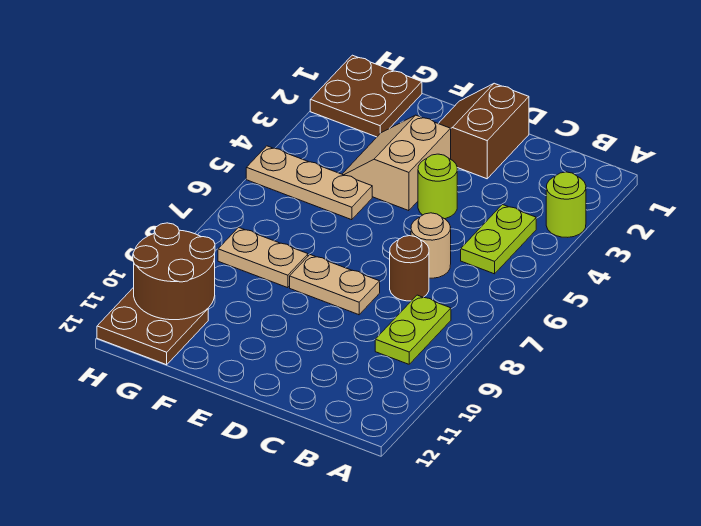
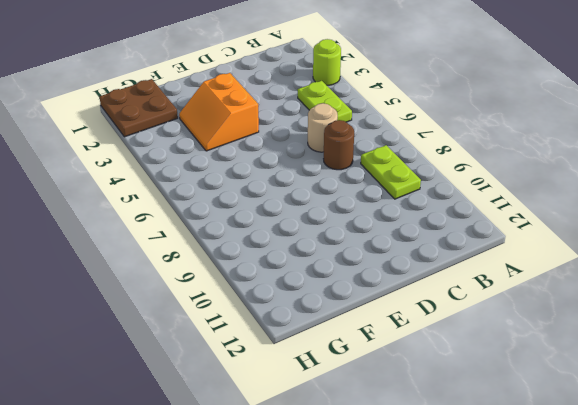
orange slope E3:F4 level 1 top E -> tan slope E3:F4 level 1 top E
none -> brown slope D1:E2 level 1 top D
none -> lime round brick D4 level 1
none -> tan plate D8:E8 level 1

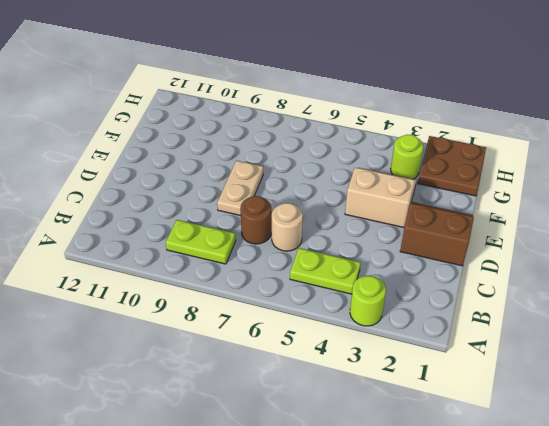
lime round brick G3 level 1 -> lime round brick D4 level 1
none -> tan plate F5:H5 level 1
none -> tan plate F8:G8 level 1
none -> brown plate G11:H12 level 1

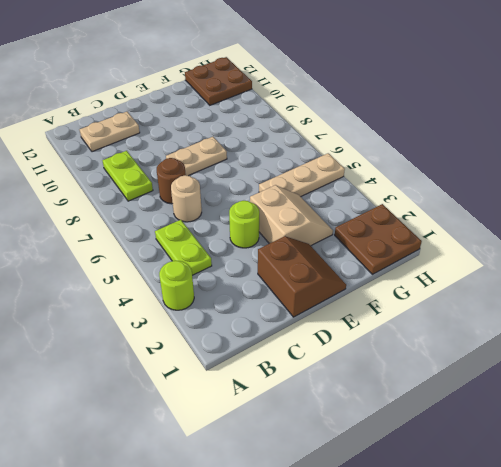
tan plate B11:C11 level 1 -> tan plate F8:G8 level 1
none -> brown round brick G10:H11 level 2

